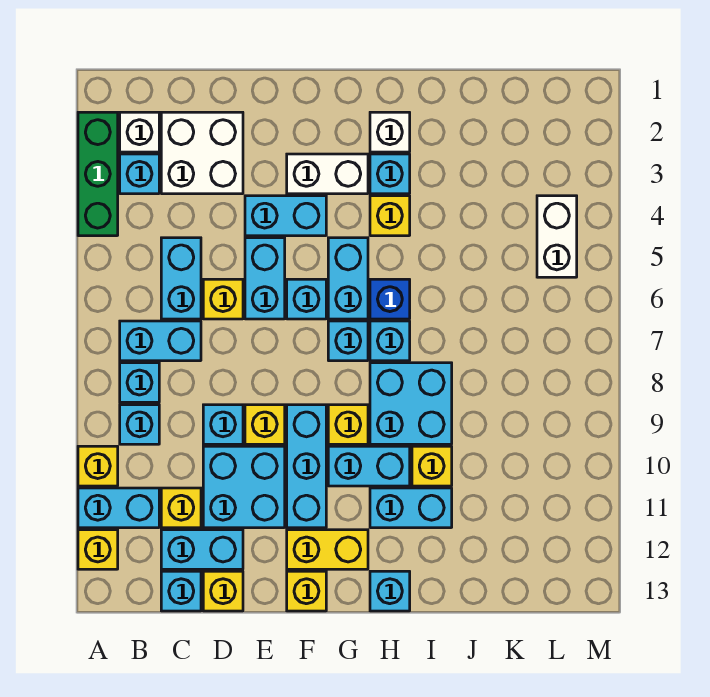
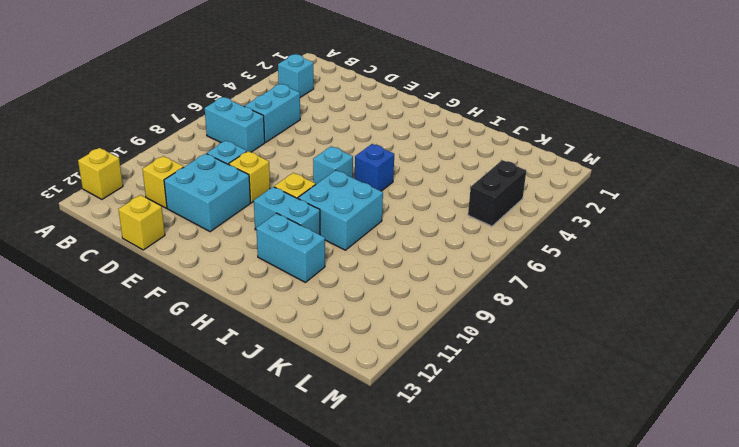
black brick L4:L5 level 1 -> white brick L4:L5 level 1
none -> green brick A2:A4 level 1
none -> yellow brick A10 level 1
none -> cyan brick A11:B11 level 1
none -> white brick B2 level 1

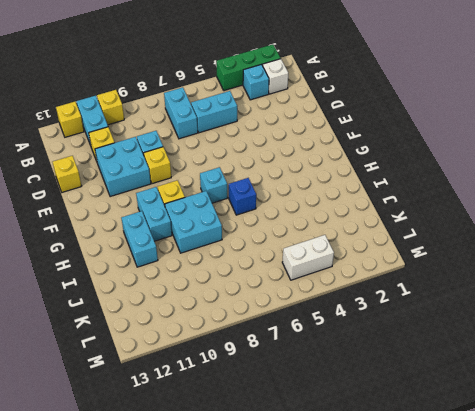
none -> cyan brick B8 level 1
none -> cyan brick B9 level 1
none -> white brick C2:D3 level 1
none -> cyan brick C12:D12 level 1

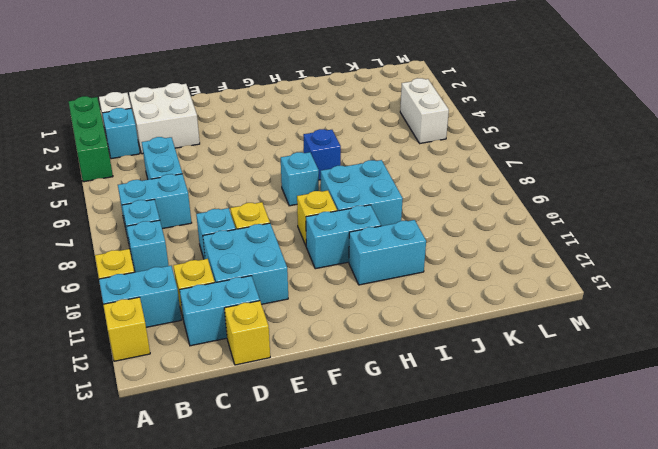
none -> cyan brick C13 level 1
none -> yellow brick D6 level 1
none -> cyan brick E4:F4 level 1
none -> cyan brick E5:E6 level 1

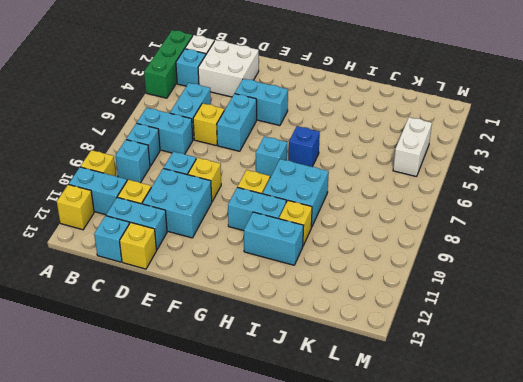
none -> white brick F3:G3 level 1
none -> cyan brick F6 level 1
none -> cyan brick F9:F11 level 1
none -> yellow brick F12:G12 level 1

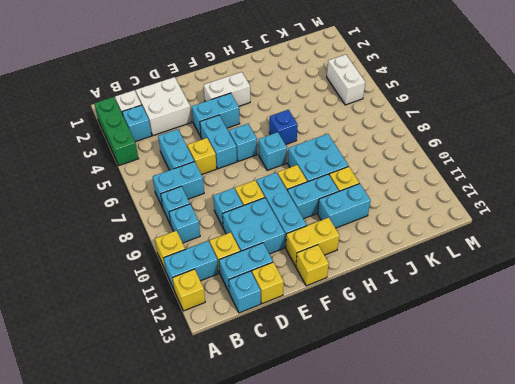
none -> cyan brick G5:G6 level 1
none -> white brick H2 level 1
none -> cyan brick H3 level 1
none -> yellow brick H4 level 1

